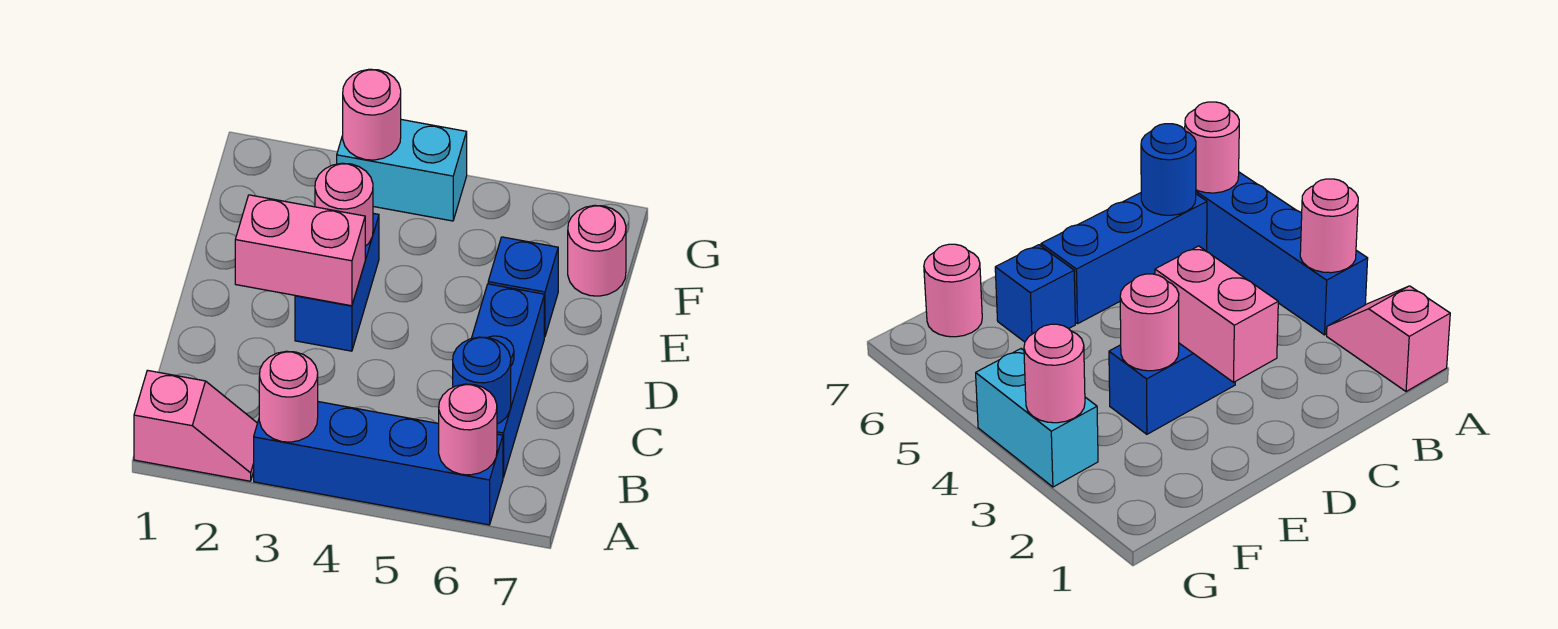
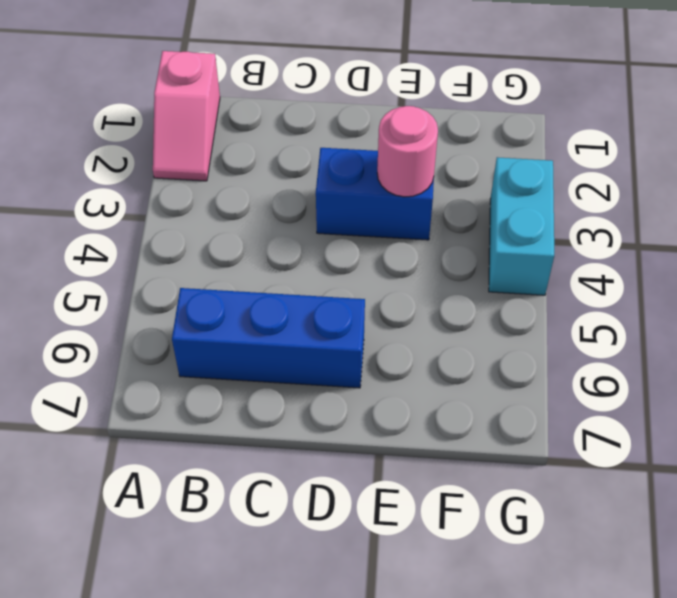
none -> blue brick A3:A6 level 1
none -> blue brick E6 level 1
none -> pink round brick F7 level 1

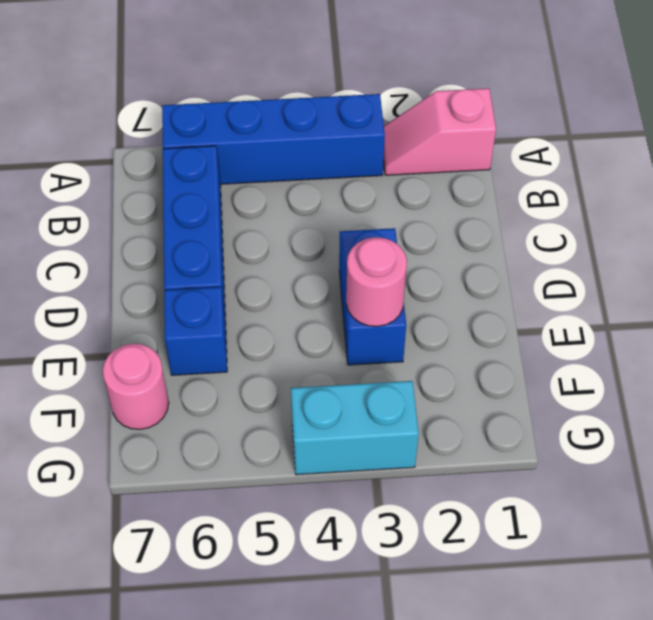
none -> pink round brick A3 level 2
none -> pink round brick A6 level 2
none -> blue round brick B6 level 2

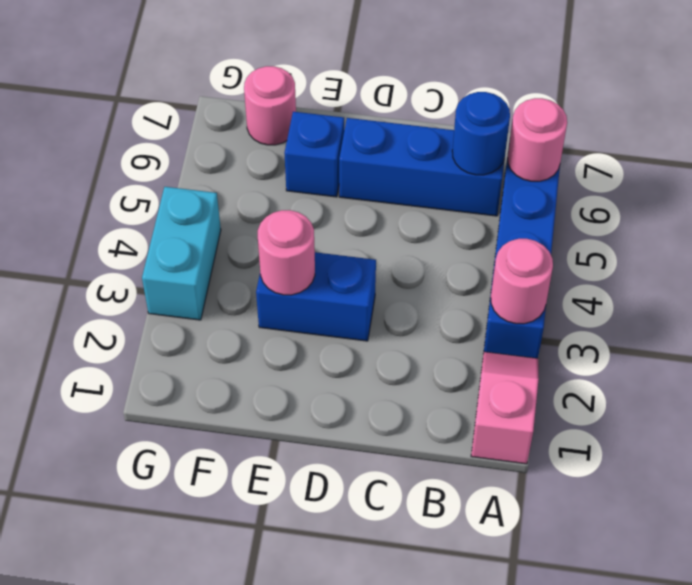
none -> pink brick D2:D3 level 2
none -> pink round brick G3 level 2

